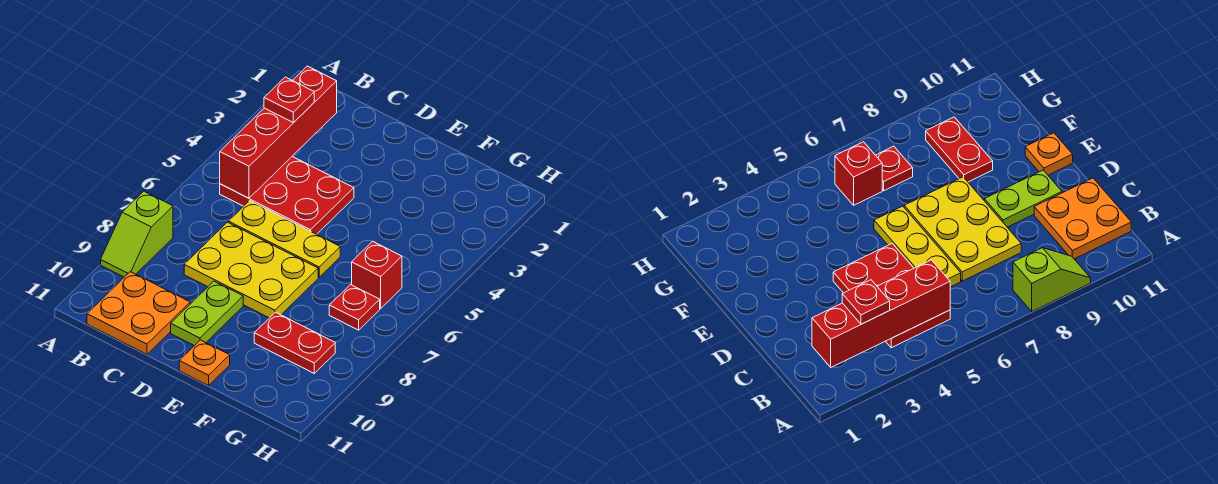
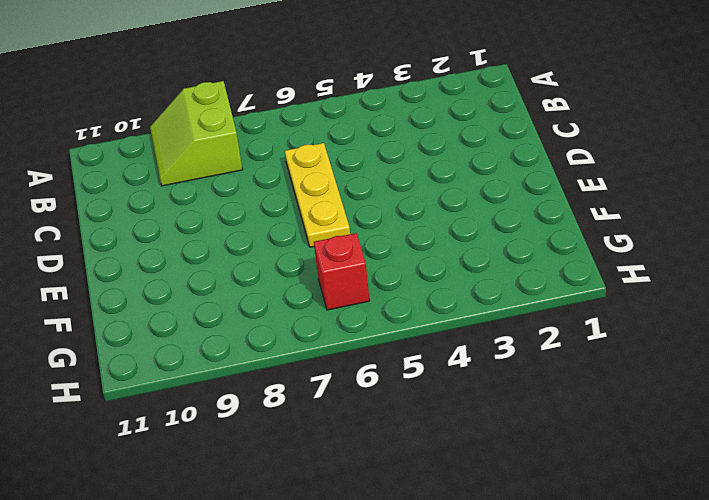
lime slope A8:B9 level 1 top 8 -> lime slope A8:A9 level 1 top 8
none -> red plate B4:D5 level 1
none -> orange plate B10:C11 level 1
none -> yellow plate C7:E8 level 1

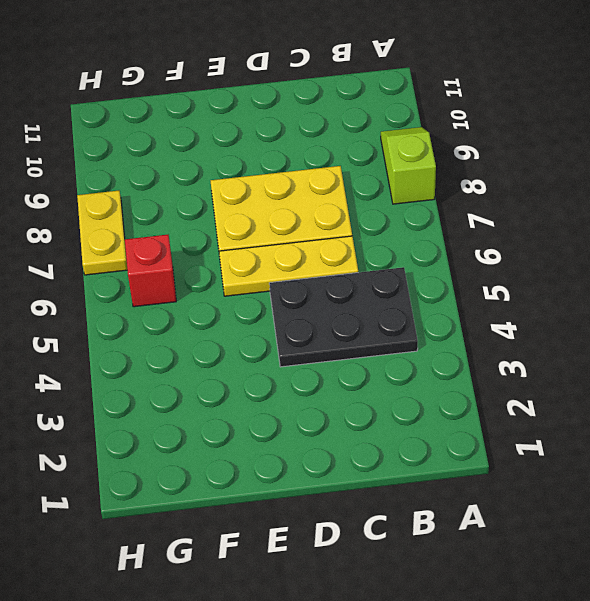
black plate B4:D5 level 1 -> red plate B4:D5 level 1
yellow plate H7:H8 level 1 -> none
none -> orange plate B10:C11 level 1
none -> lime plate D9:D10 level 1
none -> orange plate E11 level 1

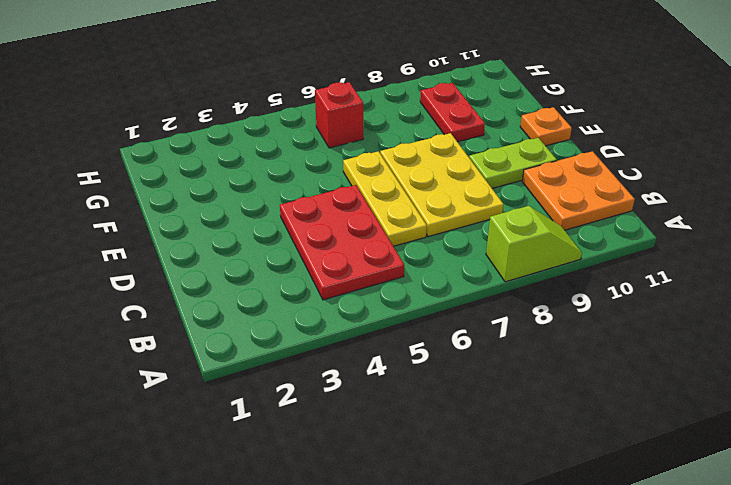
none -> red plate G7 level 1
none -> red brick B2:B5 level 2
none -> red plate B3 level 3

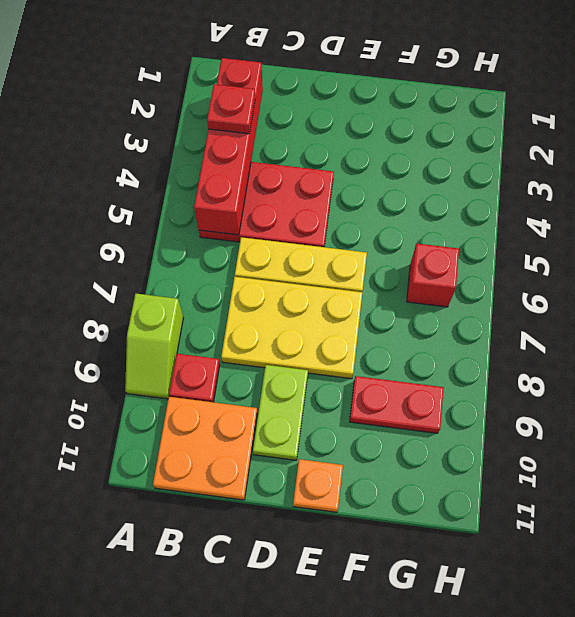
red plate B9 level 1 -> red plate G7 level 1

